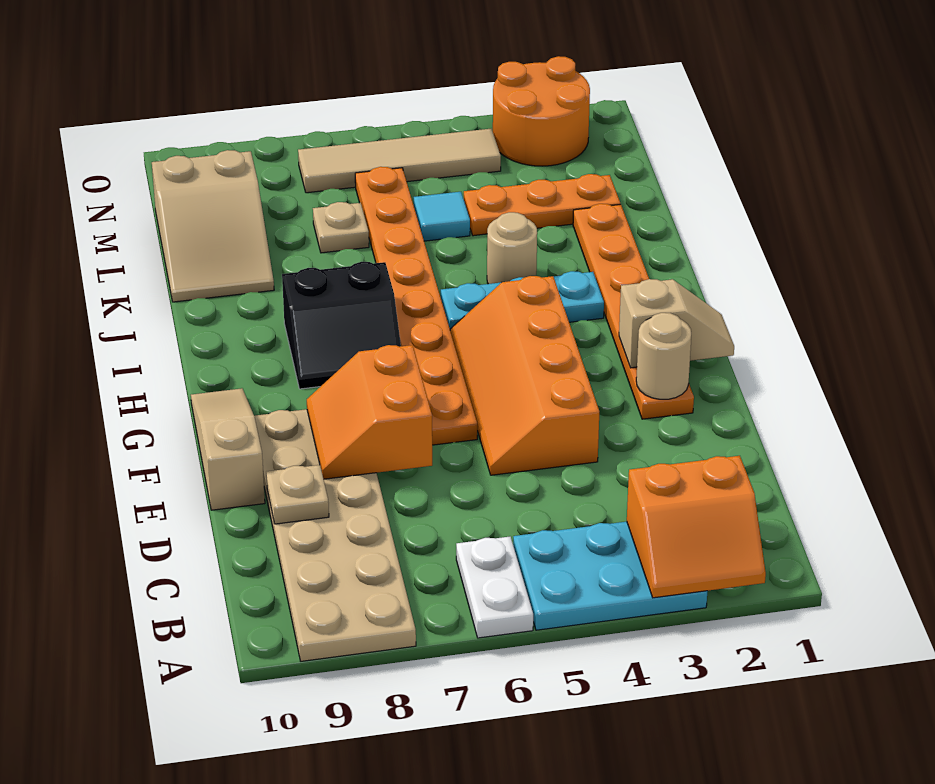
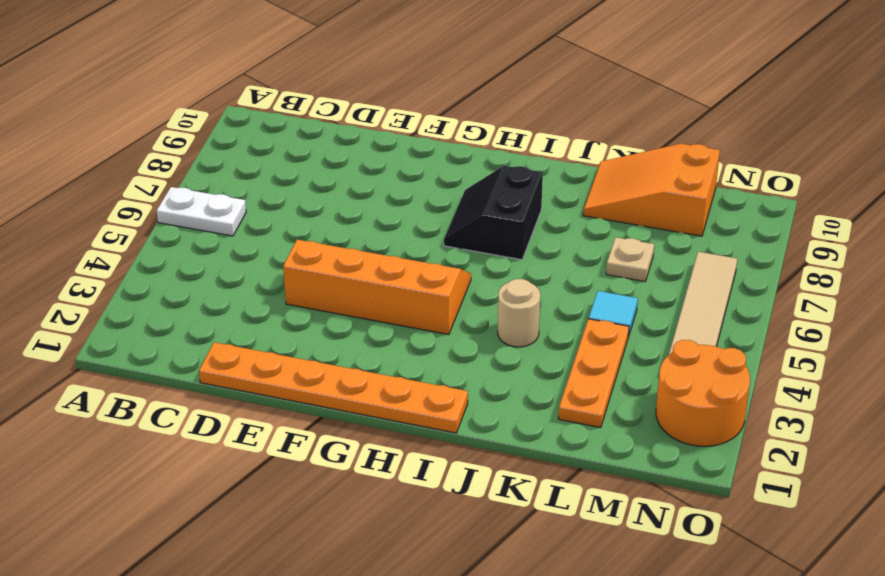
orange plate D1:I1 level 1 -> orange plate F2:K2 level 1
orange slope K9:M10 level 1 top M -> tan slope K9:M10 level 1 top M
none -> cyan plate A3:B5 level 1
none -> tan plate A8:F9 level 1
none -> tan slope E10:G10 level 1 top E

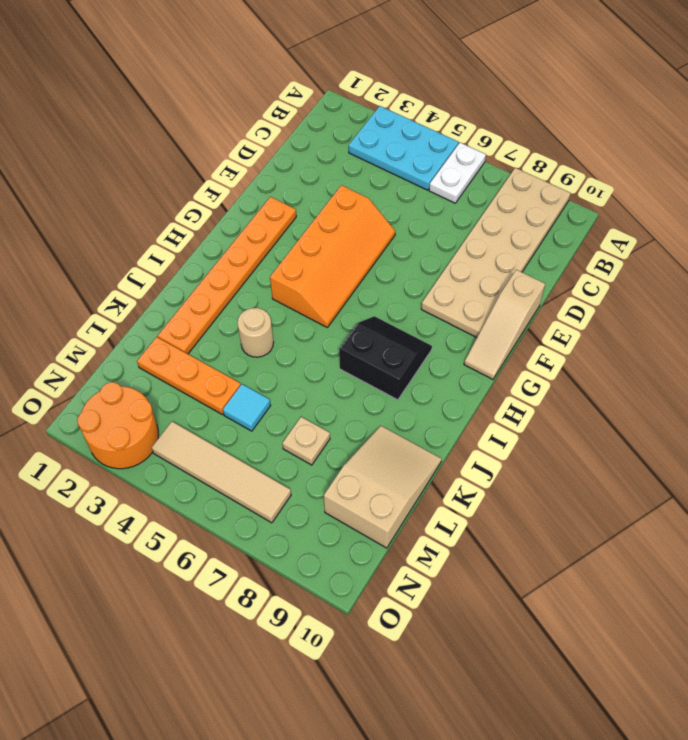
none -> orange plate F6:M6 level 1
none -> cyan plate I3:I5 level 1
none -> orange slope A2:B3 level 2 top B

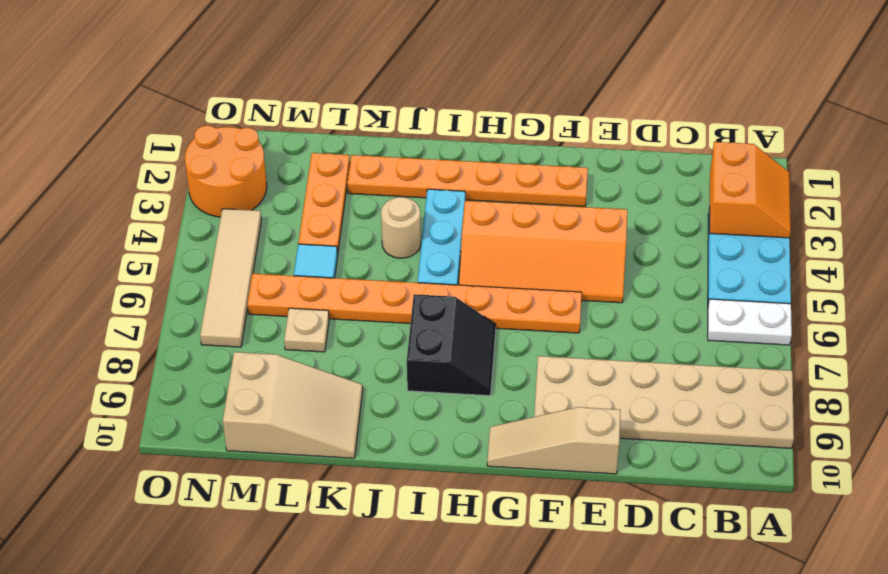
none -> tan plate D9 level 2
none -> orange slope E7:F8 level 2 top 7
none -> tan round brick F2 level 2

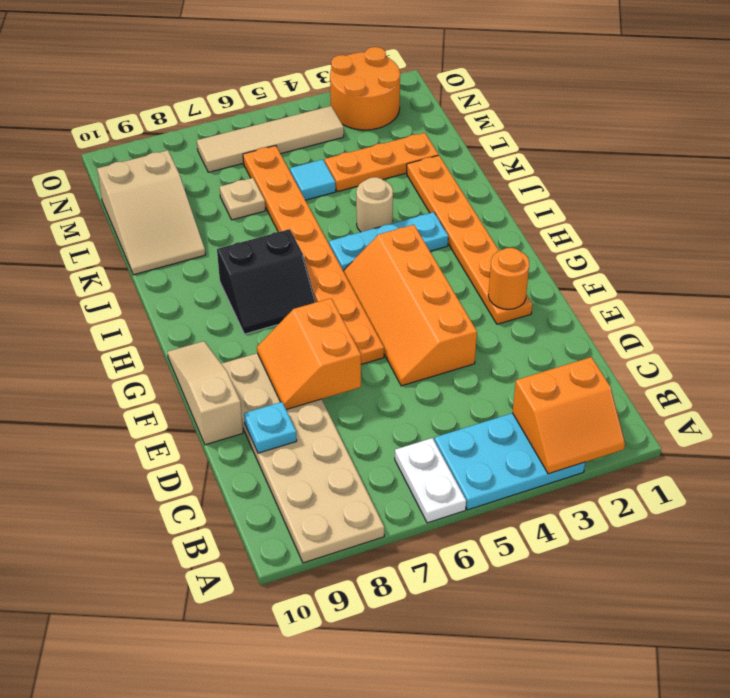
cyan plate D9 level 2 -> tan plate D9 level 2
orange round brick F2 level 2 -> tan round brick F2 level 2
none -> tan slope G1:G2 level 2 top 2

